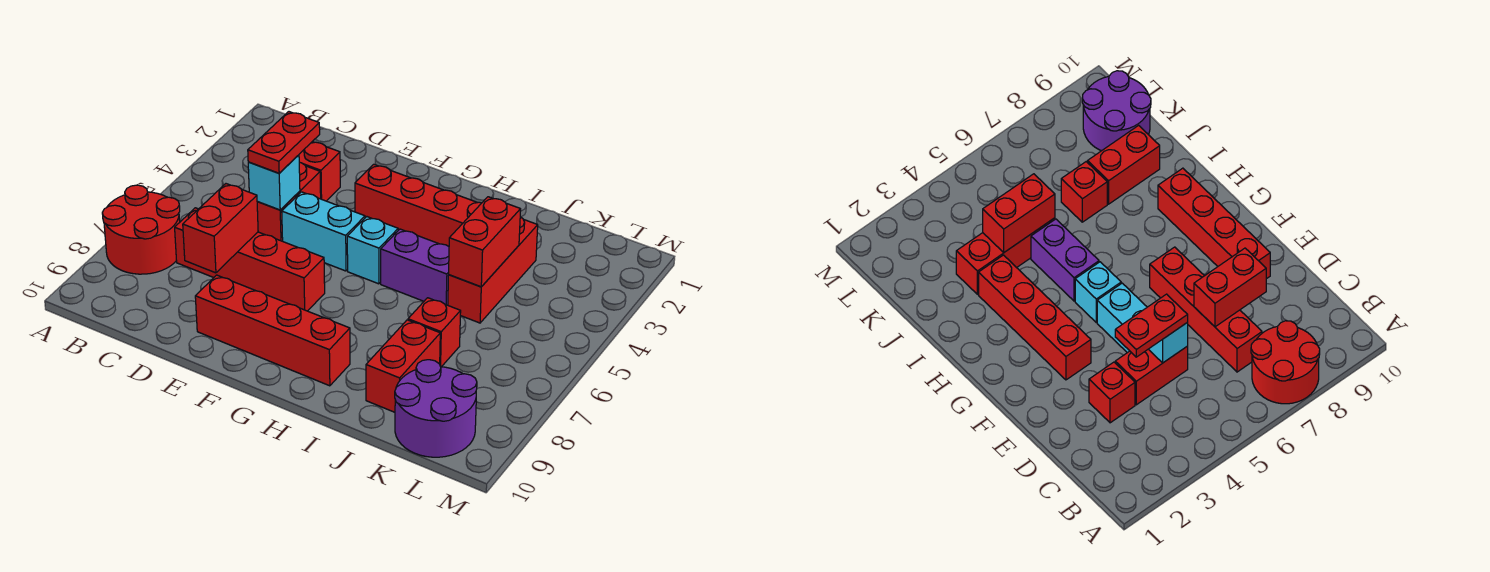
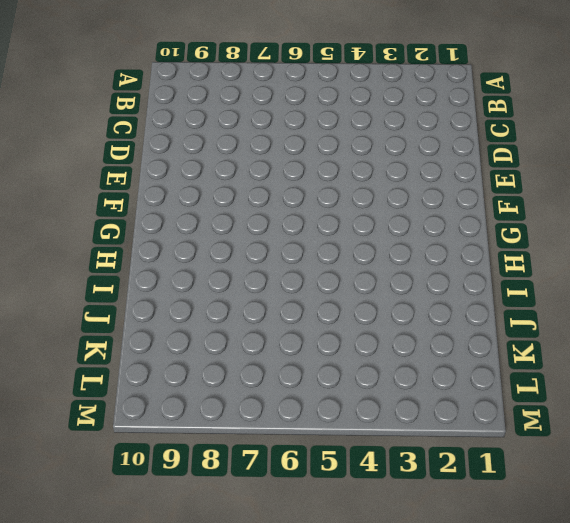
none -> red round brick A7:B8 level 1
none -> red brick C7:F7 level 1
none -> red brick D3 level 1

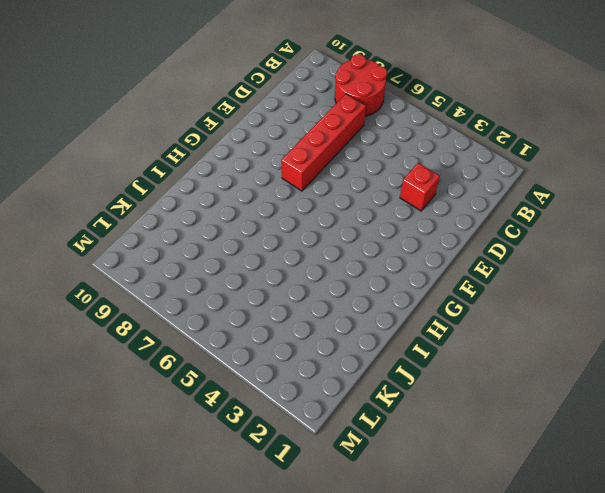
none -> red brick D4:D5 level 1
none -> cyan brick E5:F5 level 1
none -> red brick E9:H9 level 1

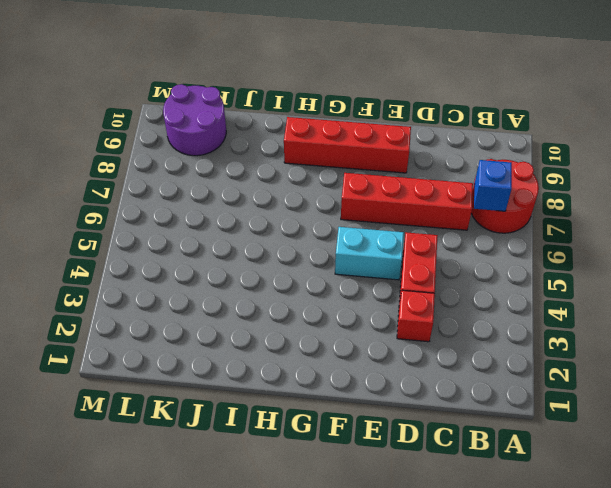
blue brick B7 level 2 -> none
none -> red brick F3:I3 level 1
none -> cyan brick G5 level 1
none -> purple brick H5:I5 level 1

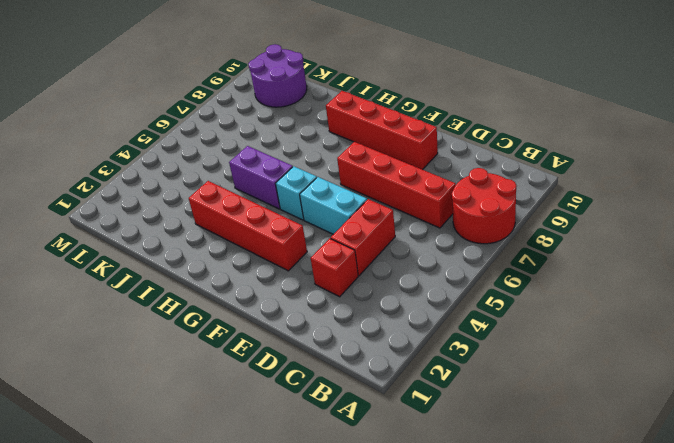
none -> red brick J3:J5 level 1
none -> red brick J7 level 1
none -> red brick J8:J9 level 1

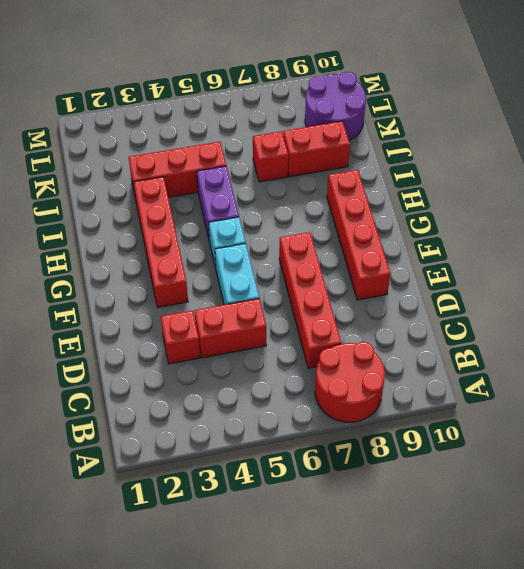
none -> cyan brick D5 level 2
none -> red brick D7:D8 level 2
none -> red brick J4:J5 level 2

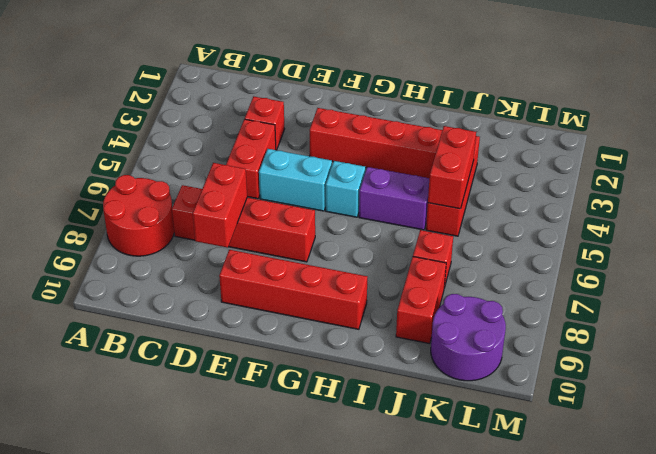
none -> cyan brick D5 level 2
none -> red plate D4:D5 level 3

